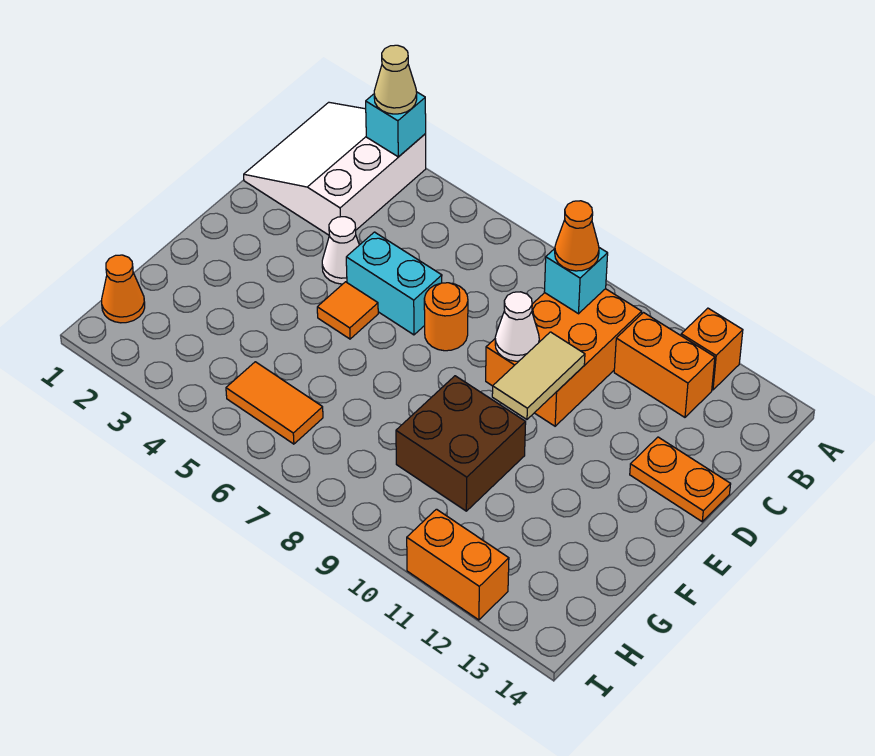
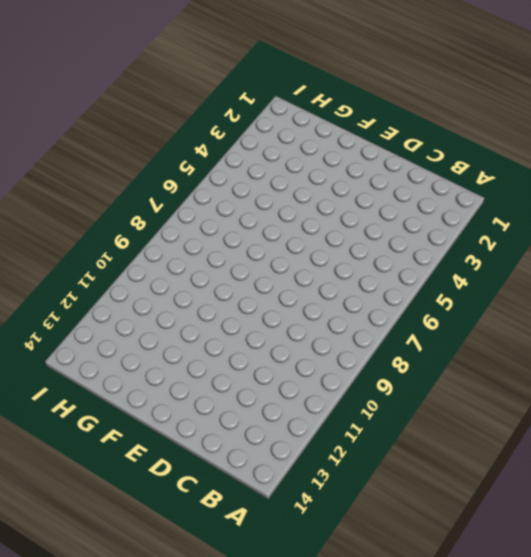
none -> white slope A1:C3 level 1 top 3
none -> orange brick A12 level 1
none -> orange brick B9:D10 level 1

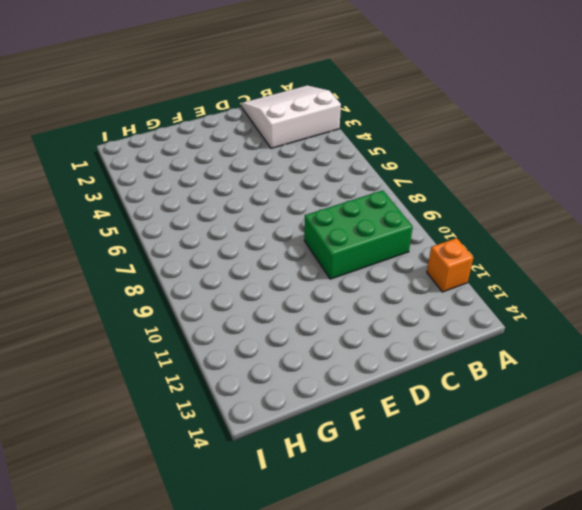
green brick B9:D10 level 1 -> orange brick B9:D10 level 1
none -> orange brick B11:B12 level 1
none -> white cone D4 level 1
none -> cyan brick D5:D6 level 1

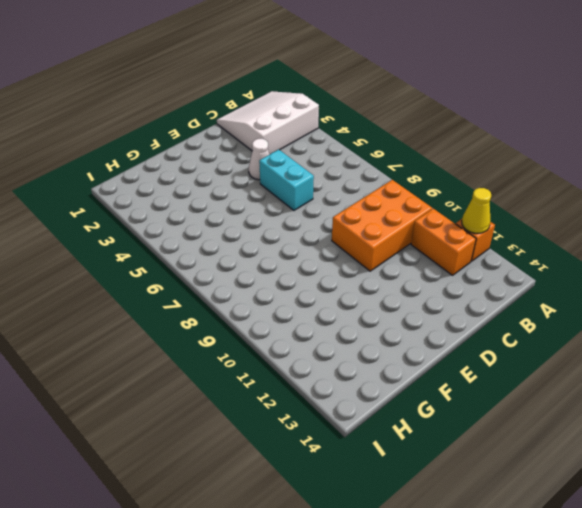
yellow cone A12 level 2 -> none
none -> orange round brick D7 level 1
none -> orange plate D13:D14 level 1
none -> orange tile E5 level 1

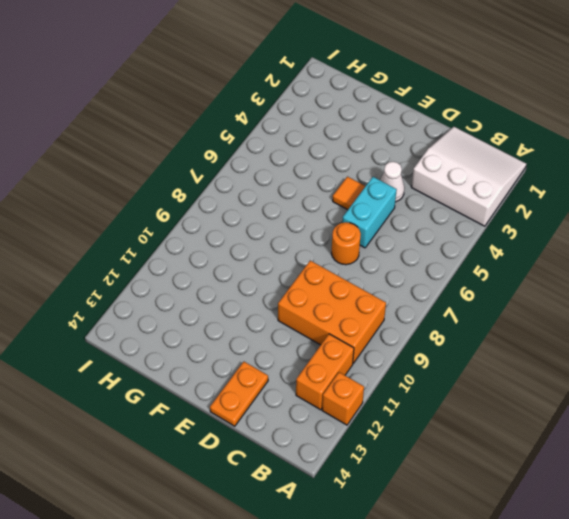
none -> brown brick F9:G10 level 1
none -> orange cone H1 level 1
none -> orange tile H5:H6 level 1

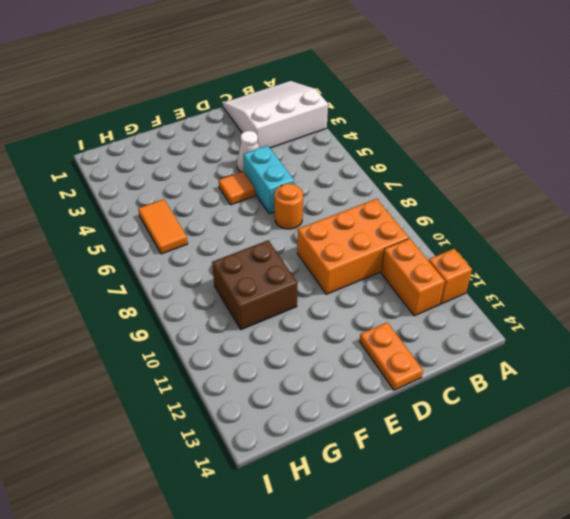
none -> orange cone H1 level 1
none -> orange brick I11:I12 level 1
none -> cyan brick A3 level 2

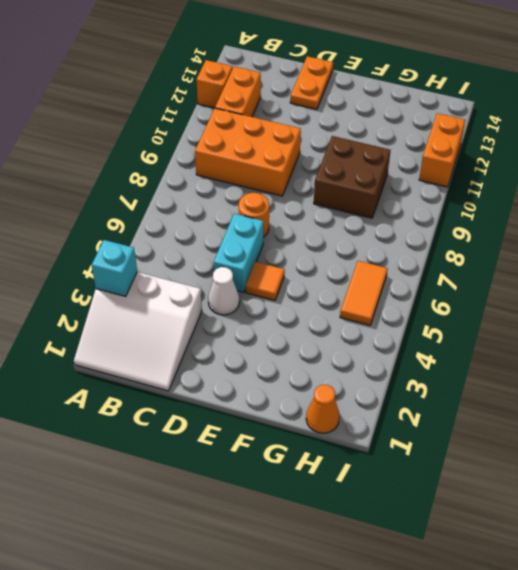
none -> cyan brick B9 level 2
none -> white cone D9 level 2
none -> tan tile D10:E10 level 2

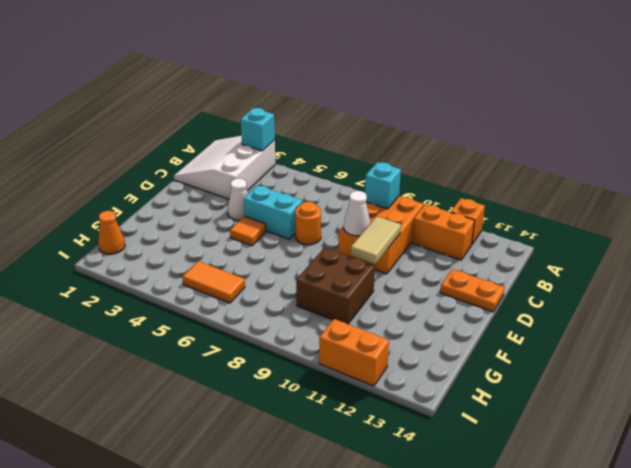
none -> tan cone A3 level 3
none -> orange cone B9 level 3

